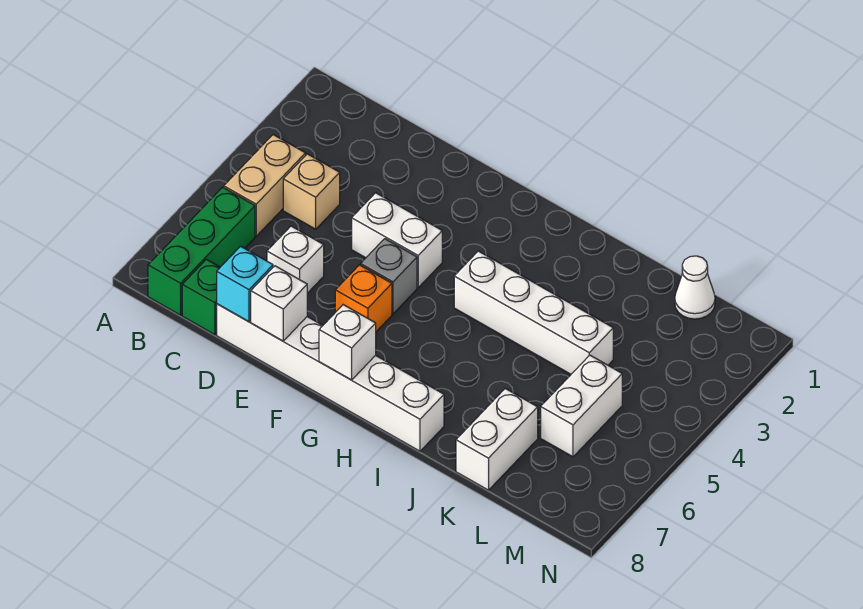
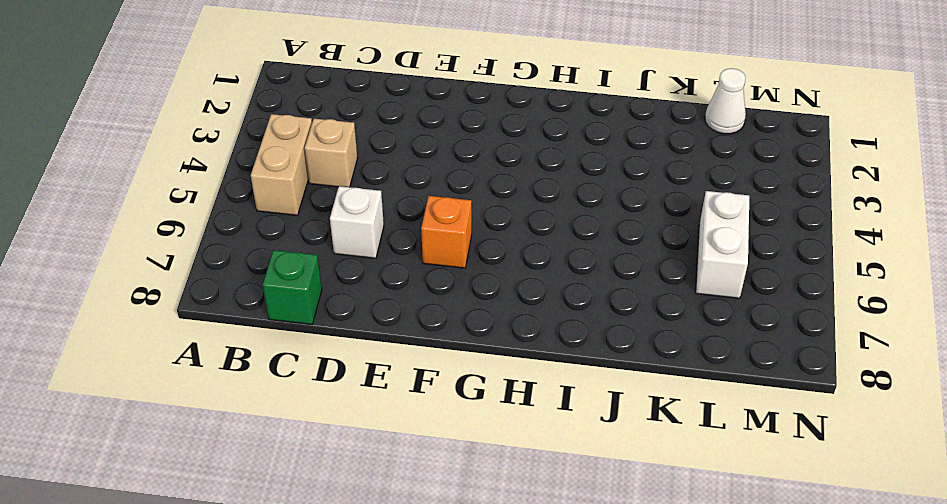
none -> green brick B6:B8 level 1
none -> white brick D8:I8 level 1
none -> white brick E4:F4 level 1

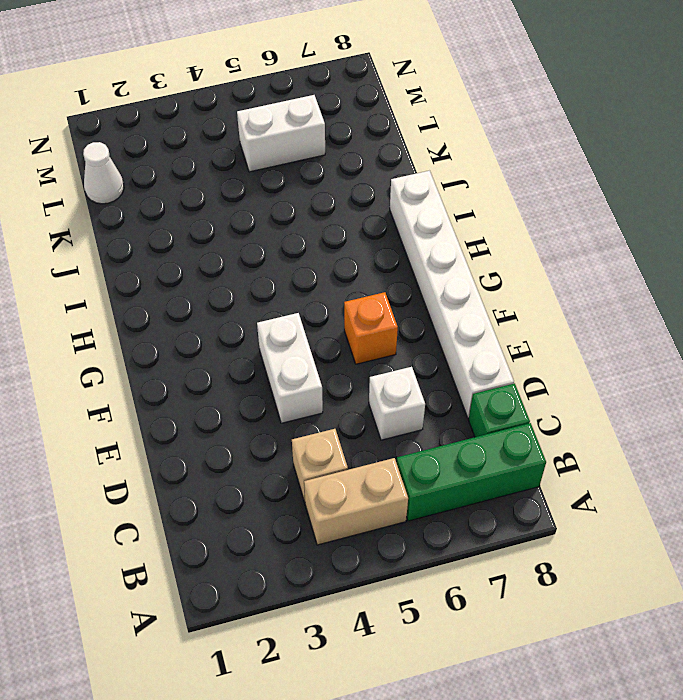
none -> grey brick F5 level 1
none -> white brick H4:K4 level 1
none -> white brick K7:K8 level 1

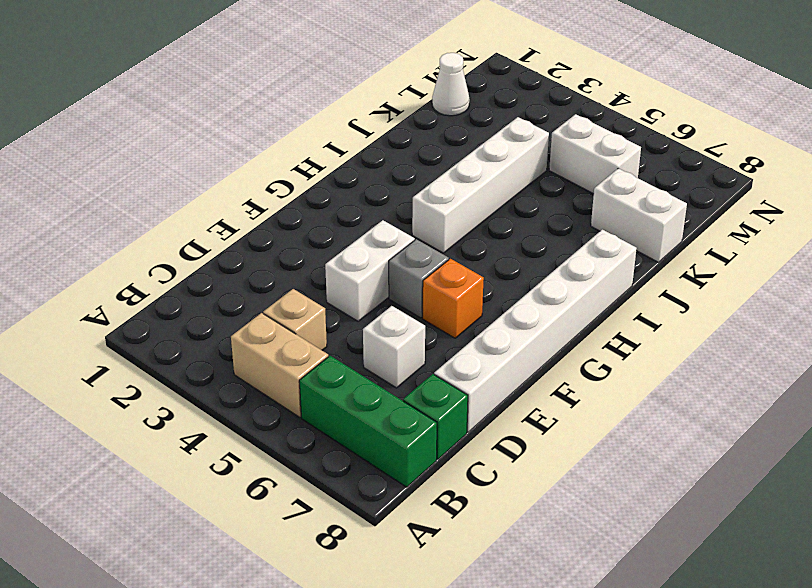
none -> cyan brick D8 level 2
none -> white brick E8 level 2
none -> white brick G8 level 2

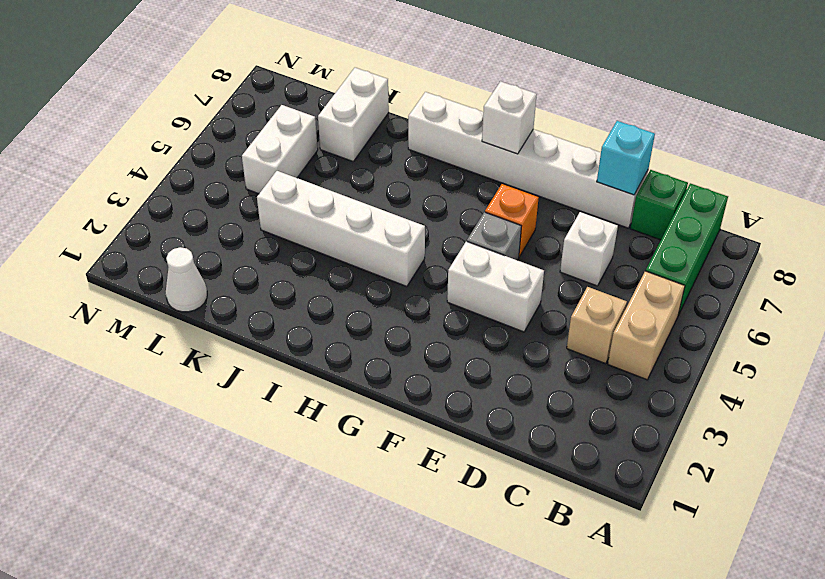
none -> white brick E8 level 2

